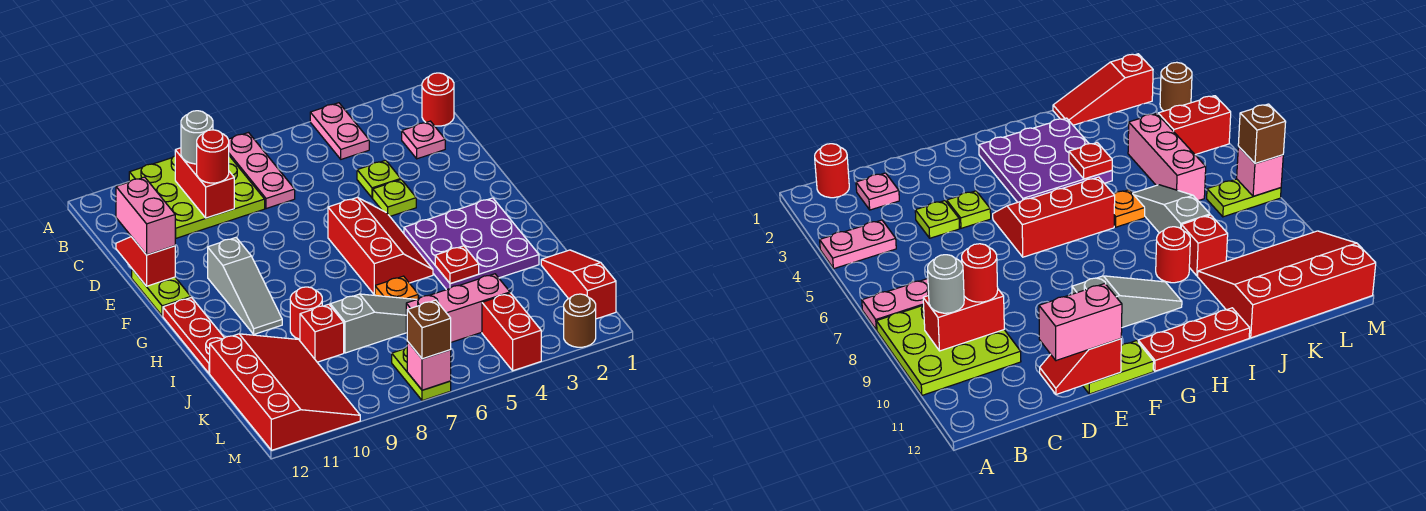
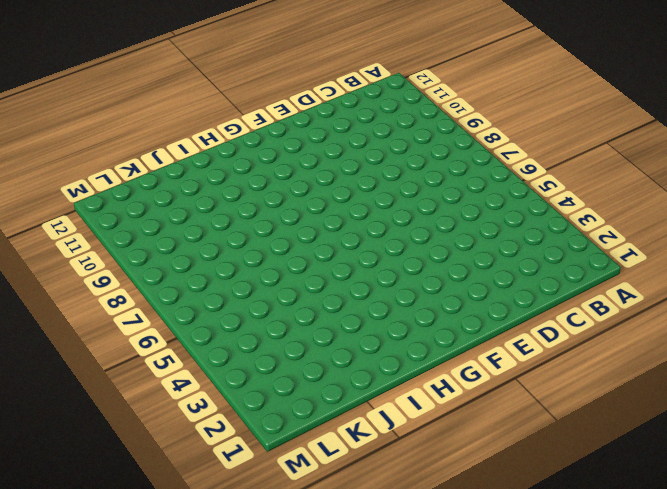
none -> pink plate A4:B4 level 1
none -> pink plate A7:C7 level 1
none -> lime plate A8:C10 level 1
none -> red round brick B1 level 1

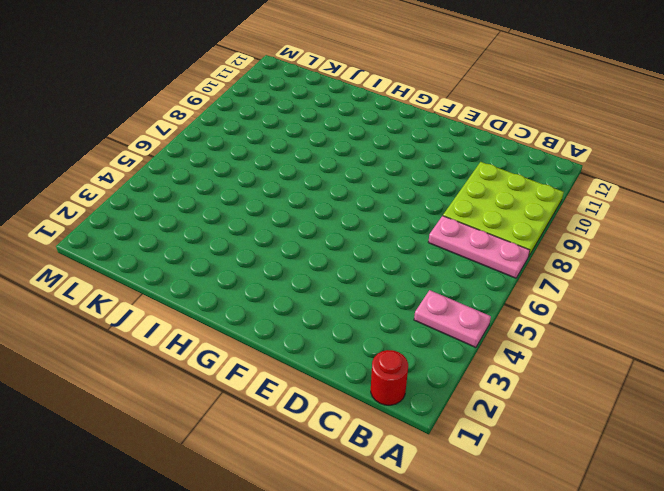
none -> pink plate C2 level 1
none -> lime plate D4 level 1
none -> lime plate E4 level 1
none -> lime plate E12:F12 level 1

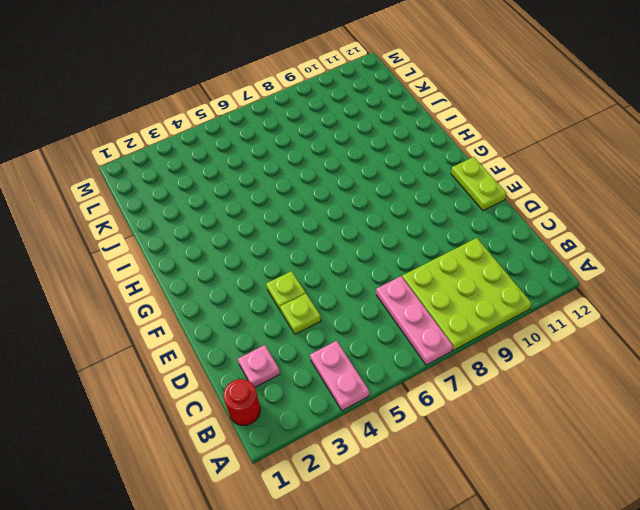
none -> red slope F5:H6 level 1 top 6
none -> grey slope F10:H10 level 1 top F
none -> purple plate G2:I4 level 1
none -> red plate G12:I12 level 1

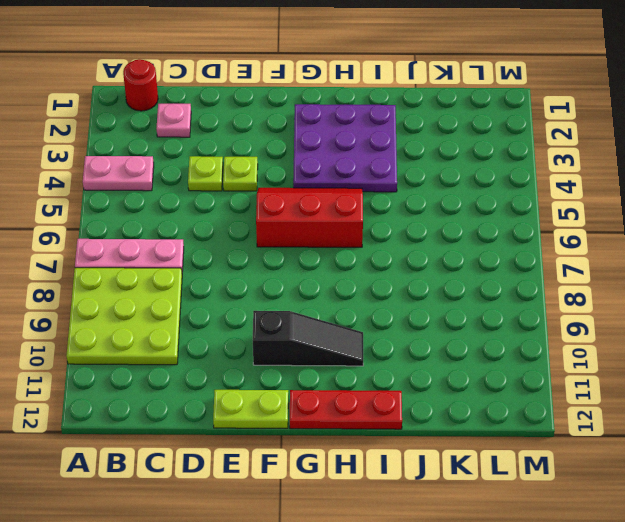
black slope F10:H10 level 1 top F -> grey slope F10:H10 level 1 top F
none -> orange plate I6 level 1
none -> red round brick I9 level 1
none -> red slope J1:L1 level 1 top L
none -> grey slope J6:J8 level 1 top 8

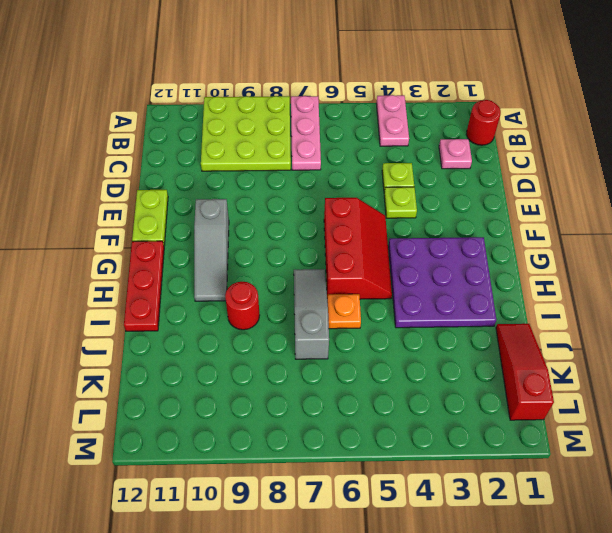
grey slope H7:J7 level 1 top J -> grey slope J6:J8 level 1 top 8
none -> red brick J9 level 1
none -> red slope J10:M12 level 1 top 12
none -> pink brick K4:K6 level 1
none -> red brick L4:M4 level 1

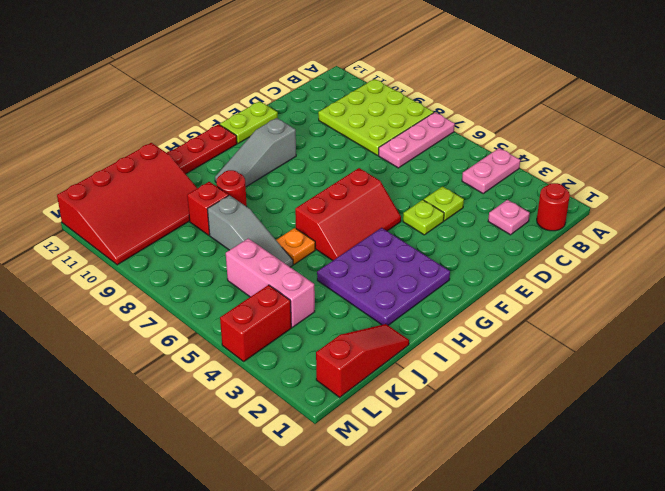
none -> lime plate L7:M7 level 1
none -> brown round brick M2 level 1
none -> red brick B9:C9 level 2
none -> red slope D12:E12 level 2 top E

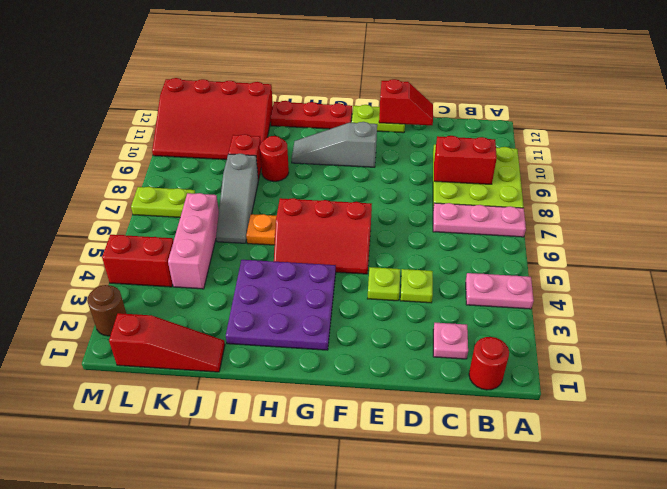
none -> red plate I4 level 2
none -> pink brick M7 level 2
none -> grey round brick B9 level 3
none -> red round brick C9 level 3

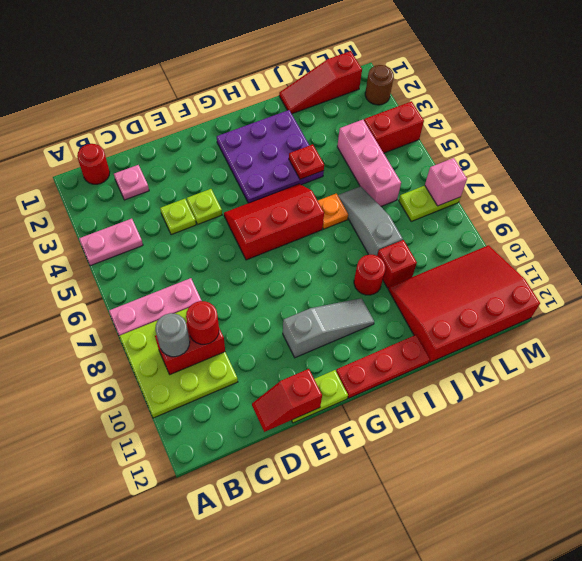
none -> pink brick D12:E12 level 3
none -> brown brick M7 level 3

